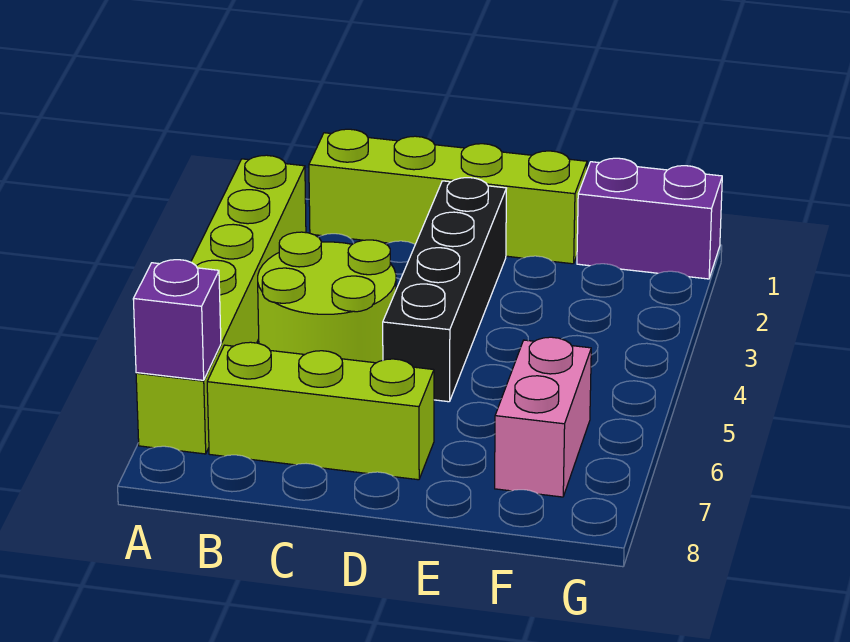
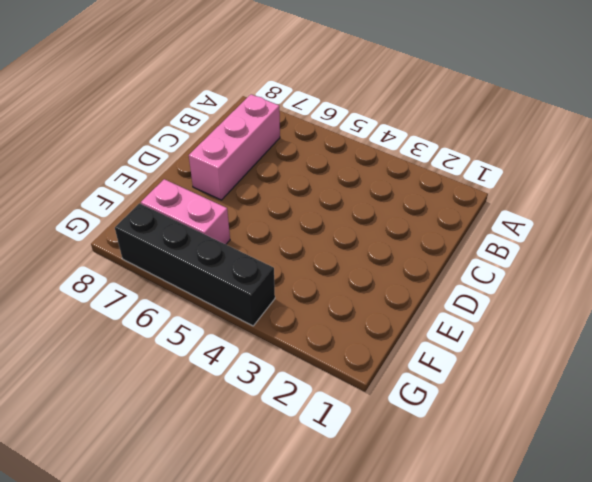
pink brick B7:D7 level 1 -> lime brick B7:D7 level 1
black brick G4:G7 level 1 -> black brick D2:D5 level 1
none -> lime brick A2:A7 level 1
none -> lime brick B1:E1 level 1

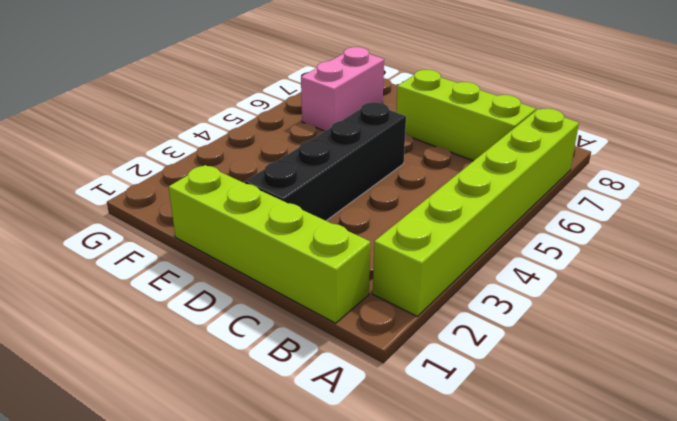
none -> lime round brick B4:C5 level 1
none -> purple brick F1:G1 level 1

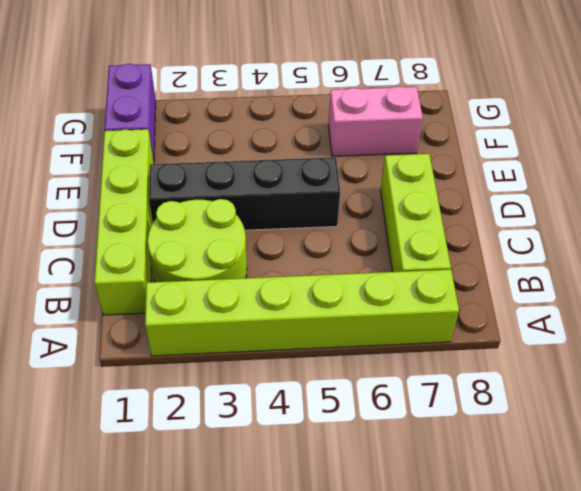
lime round brick B2:C3 level 1 -> lime round brick B4:C5 level 1
none -> purple brick A7 level 2

